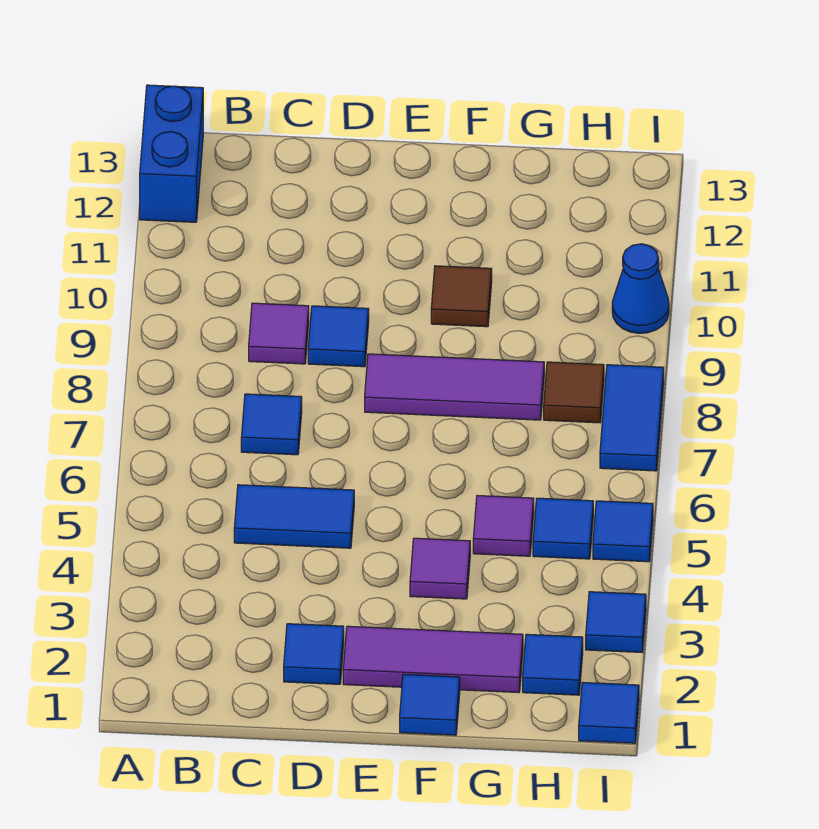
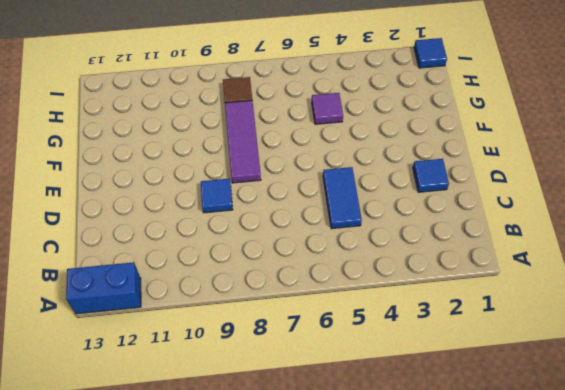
none -> blue tile C7 level 1
none -> purple tile C9 level 1
none -> purple tile E2:G2 level 1

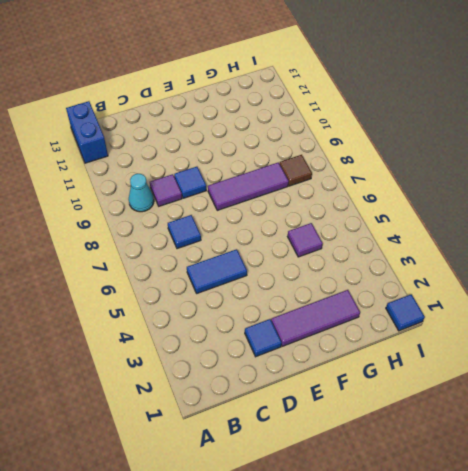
cyan cone B9 level 1 -> none
none -> blue tile F1 level 1
none -> purple tile F4 level 1
none -> brown tile F10 level 1

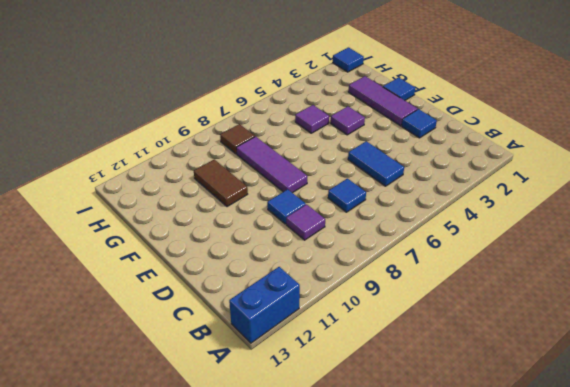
brown tile F10:G10 level 1 -> brown tile F10 level 1
none -> blue tile H2 level 1
none -> blue tile H5 level 1
none -> blue tile I3 level 1

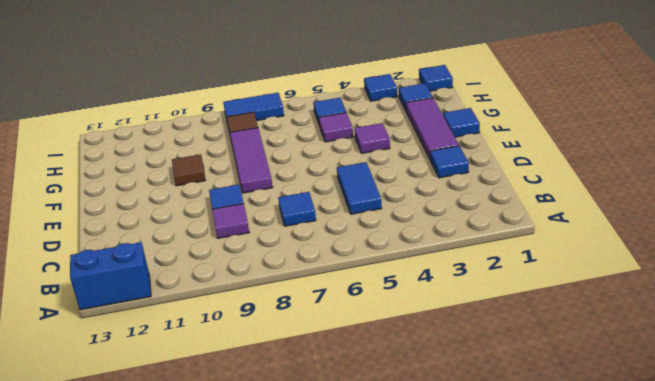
none -> blue tile I5 level 1
none -> blue cone I10 level 1

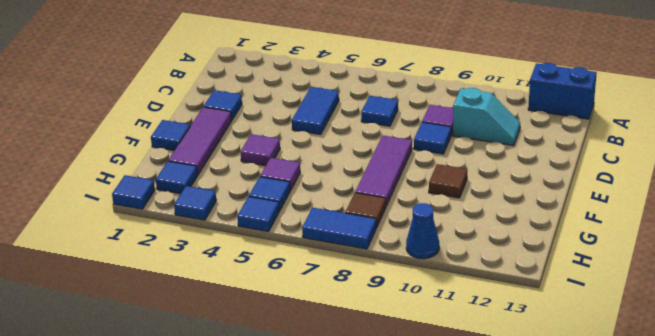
cyan slope C10:C11 level 1 top 10 -> none

